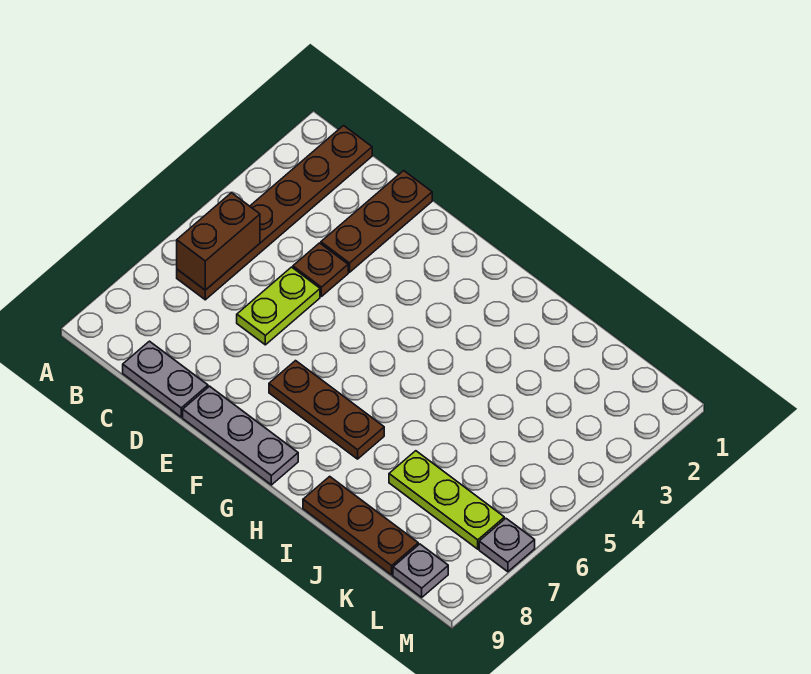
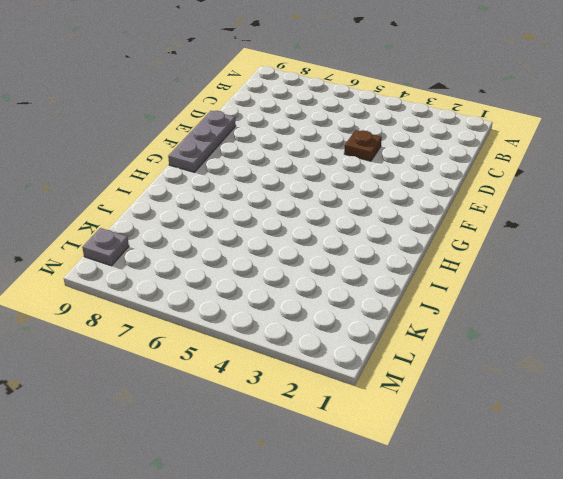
none -> brown plate B1:B6 level 1
none -> grey plate C9:D9 level 1
none -> brown plate D1:D3 level 1

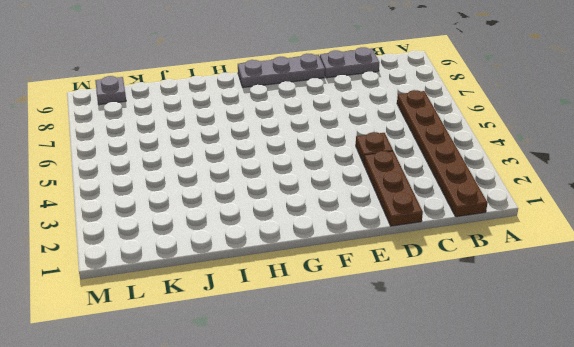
none -> lime plate D5:D6 level 1
none -> brown plate F7:H7 level 1
none -> brown plate I9:K9 level 1

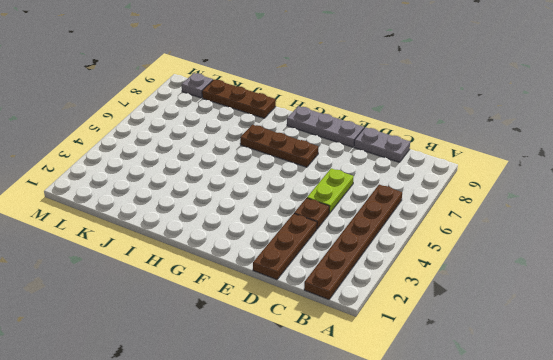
none -> lime plate J7:L7 level 1
none -> grey plate M7 level 1
none -> brown brick B5:B6 level 2

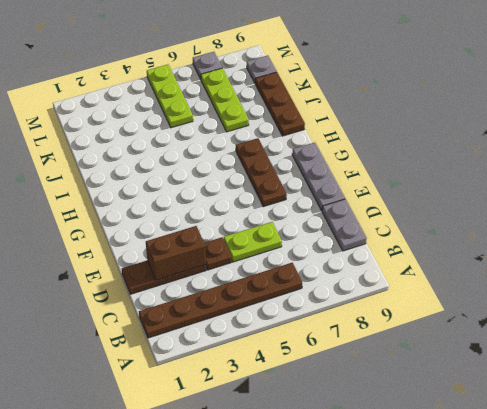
brown brick D2:D3 level 2 -> brown brick B5:B6 level 2
lime plate K5:M5 level 1 -> none

